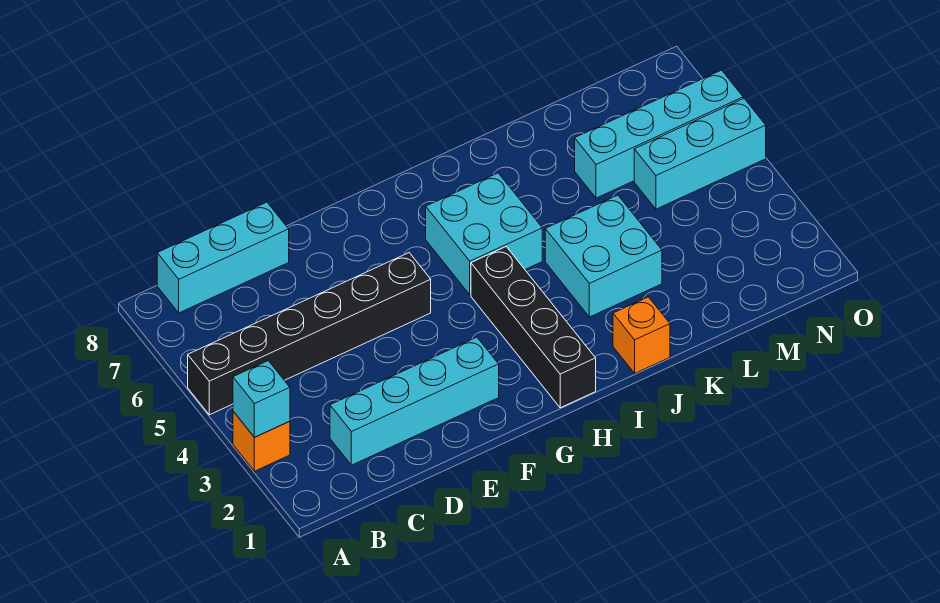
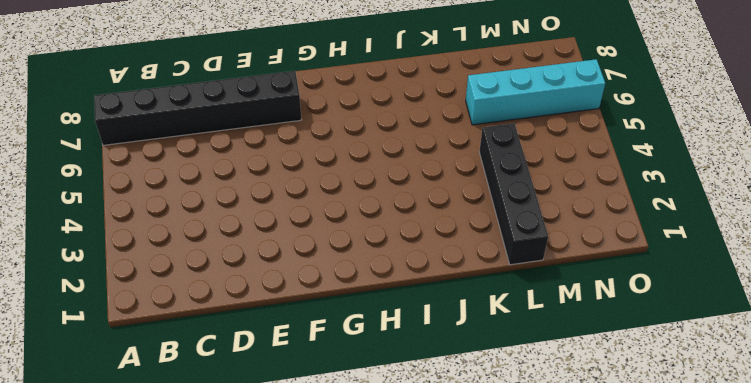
black brick A7:F7 level 1 -> black brick A5:F5 level 1
black brick L1:L4 level 1 -> black brick H1:H4 level 1
none -> orange brick A3 level 1
none -> cyan brick B8:D8 level 1

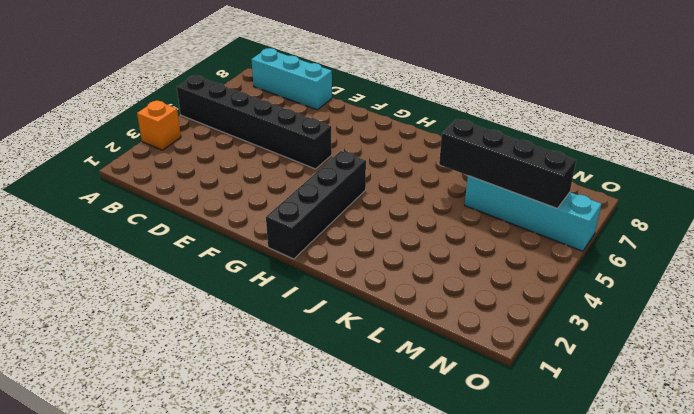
black brick K6:N6 level 2 -> none
none -> cyan brick C2:F2 level 1
none -> cyan brick H5:I6 level 1

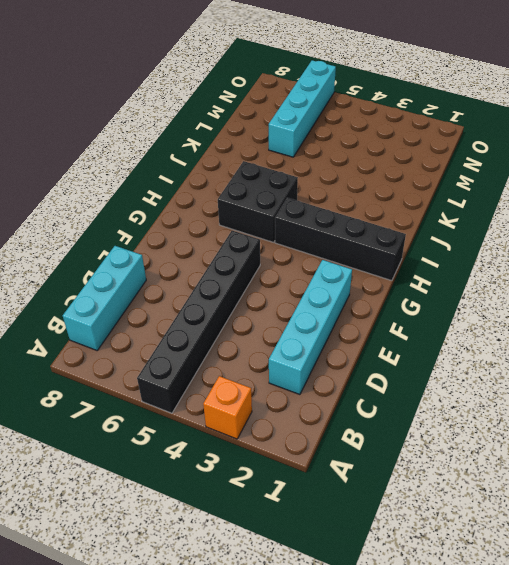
black brick H5:I6 level 1 -> cyan brick H5:I6 level 1
none -> orange brick J1 level 1
none -> cyan brick J3:K4 level 1

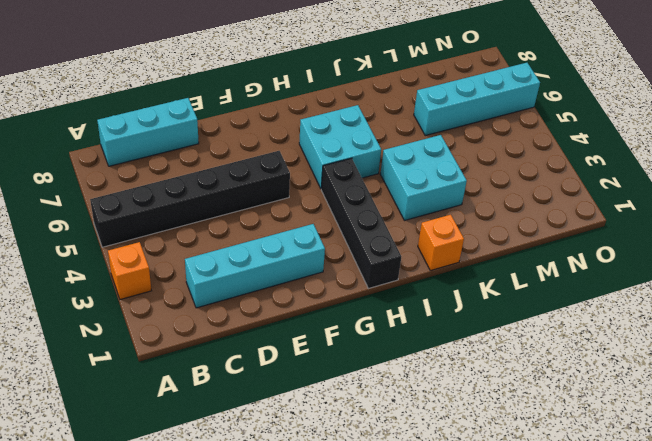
none -> cyan brick M5:O5 level 1
none -> cyan brick A3 level 2

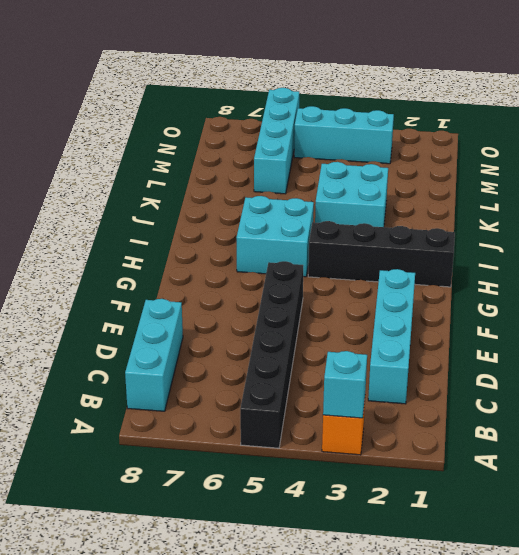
cyan brick N3:N5 level 1 -> cyan brick M5:O5 level 1
none -> orange brick J1 level 1

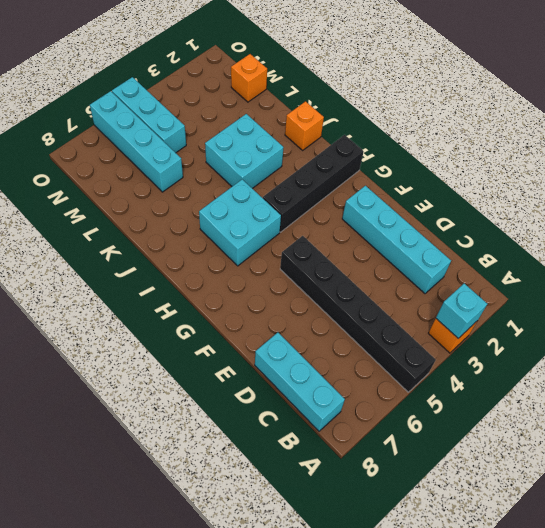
orange brick M1 level 1 -> none

